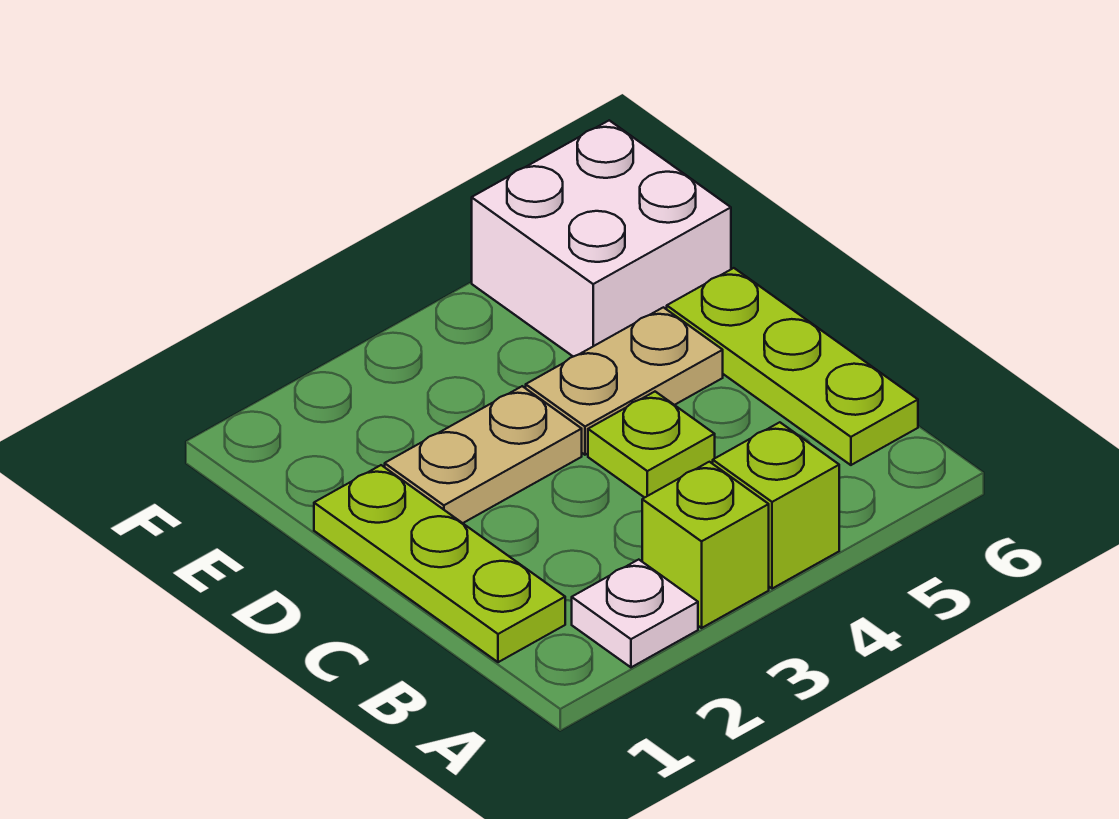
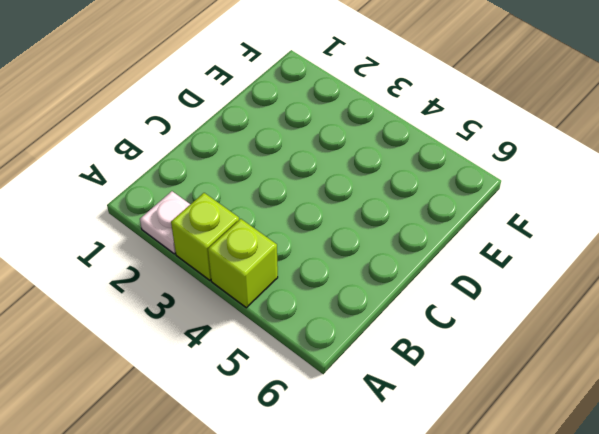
none -> lime plate B1:D1 level 1
none -> lime plate B6:D6 level 1

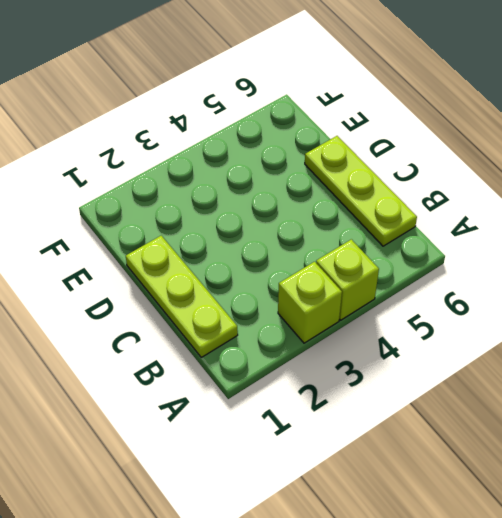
none -> white plate A2 level 1
none -> lime plate C4 level 1

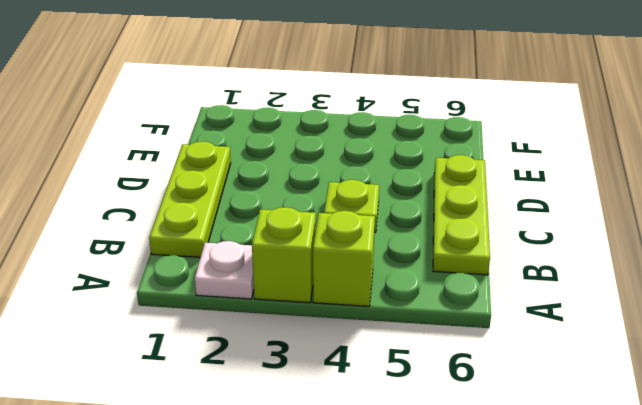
none -> tan plate D2:D3 level 1
none -> tan plate D4:D5 level 1

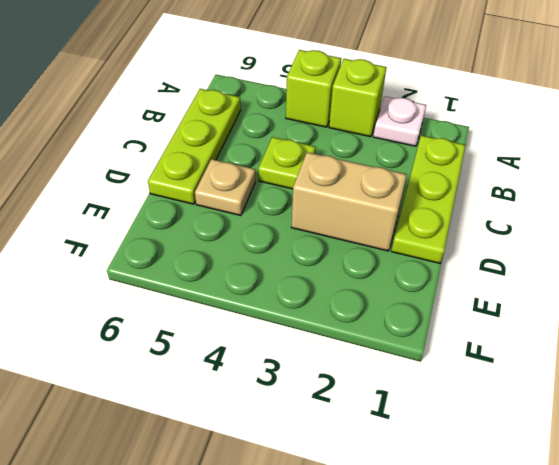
tan brick D2:D3 level 1 -> tan plate D2:D3 level 1
tan plate D5 level 1 -> tan plate D4:D5 level 1
none -> white brick E5:F6 level 1

